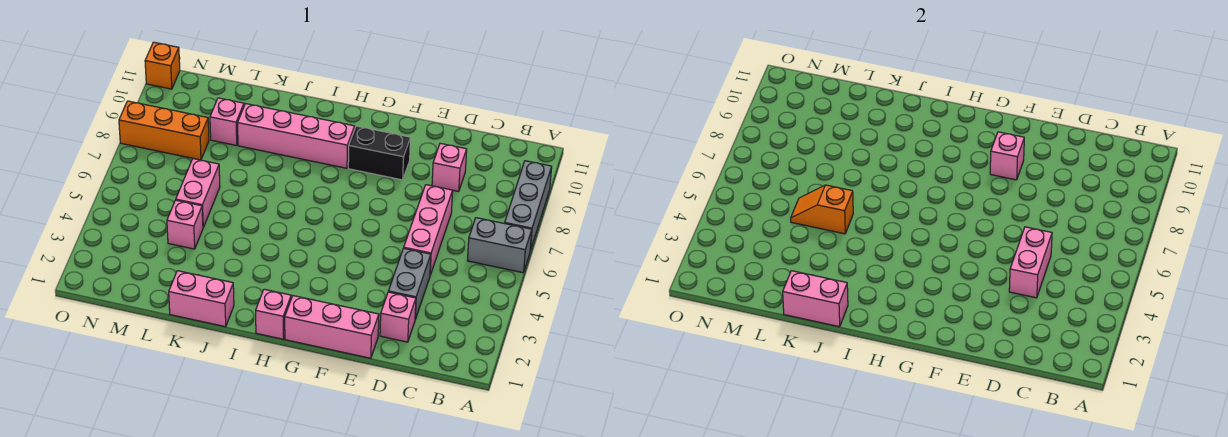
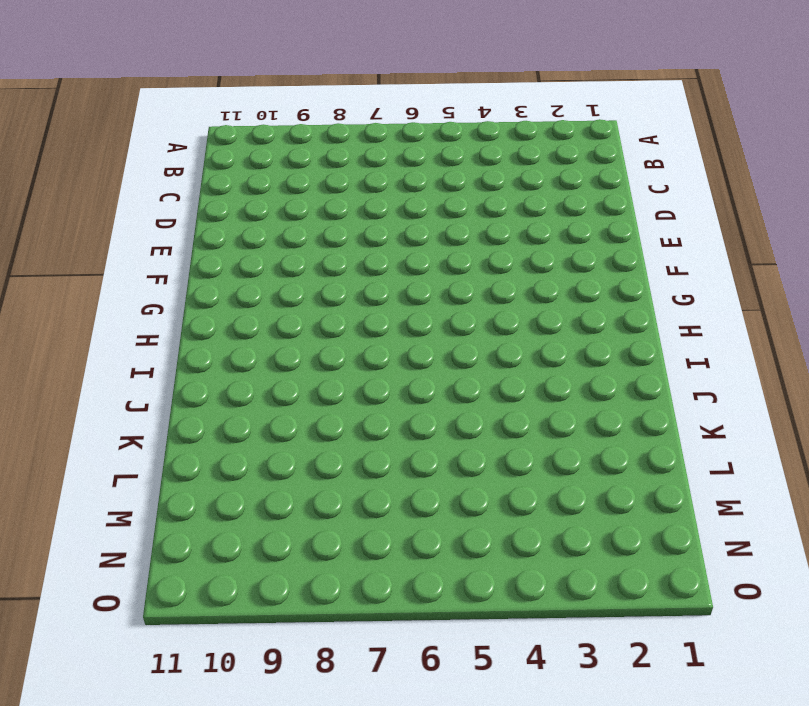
none -> grey brick A6:B6 level 1
none -> grey brick A7:A9 level 1
none -> pink brick D2 level 1

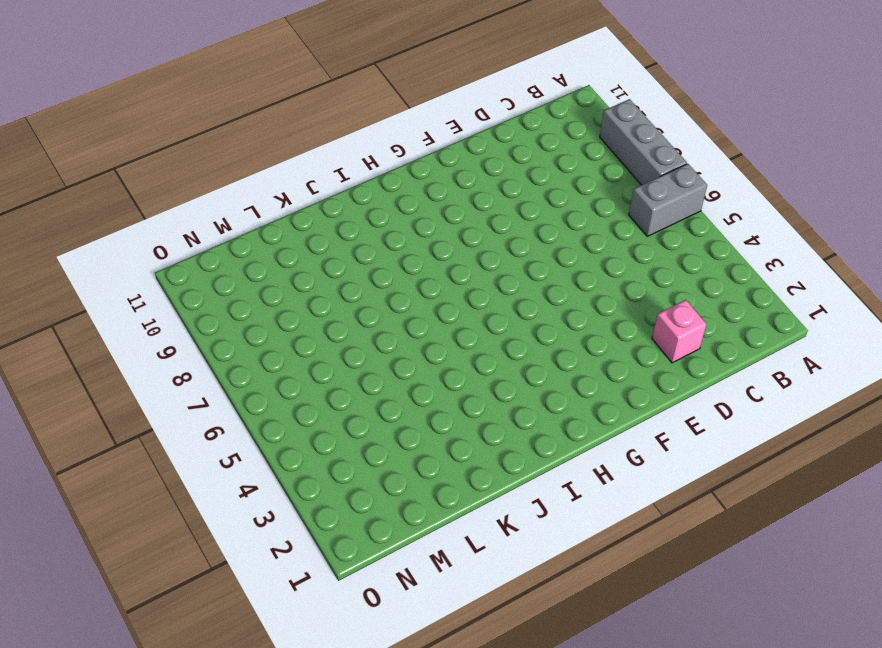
none -> grey brick D3:D4 level 1
none -> pink brick D5:D7 level 1
none -> pink brick D9 level 1

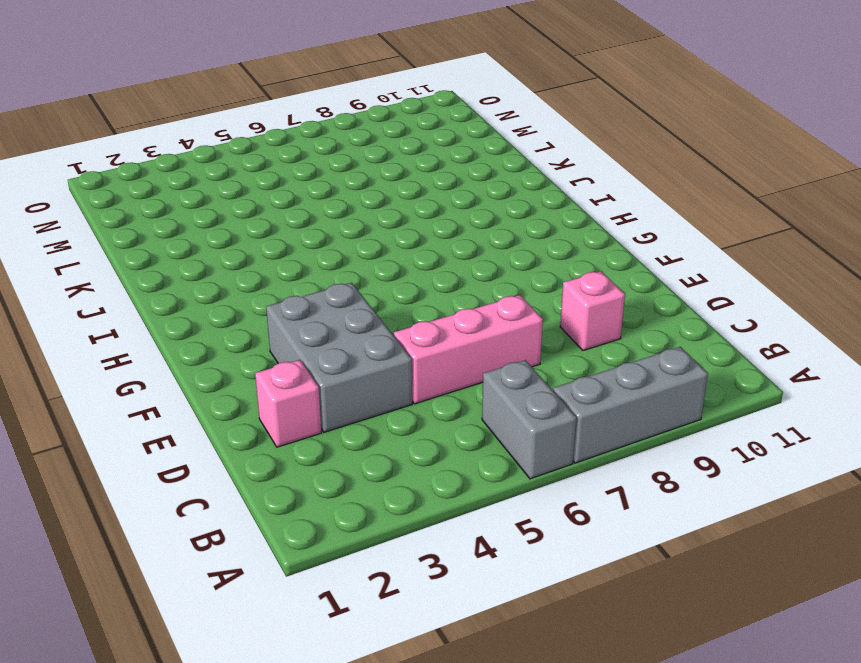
grey brick D3:F4 level 1 -> grey brick D3:D4 level 1
none -> pink brick E1:G1 level 1
none -> black brick F9:G9 level 1
none -> pink brick H1 level 1

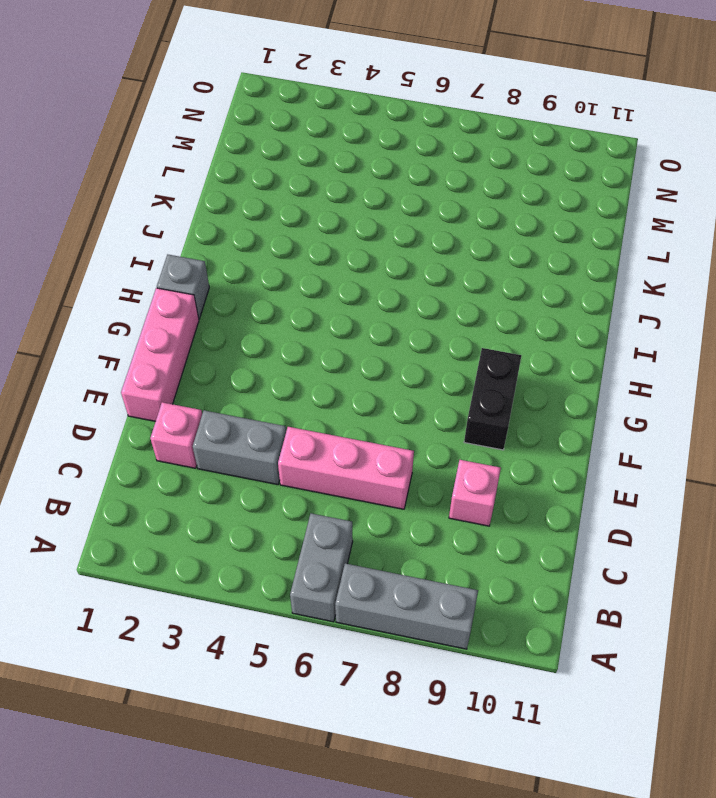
grey brick H1 level 1 -> pink brick H1 level 1
none -> pink brick H9:K9 level 1
none -> pink brick J1:K1 level 1
none -> pink brick L4 level 1

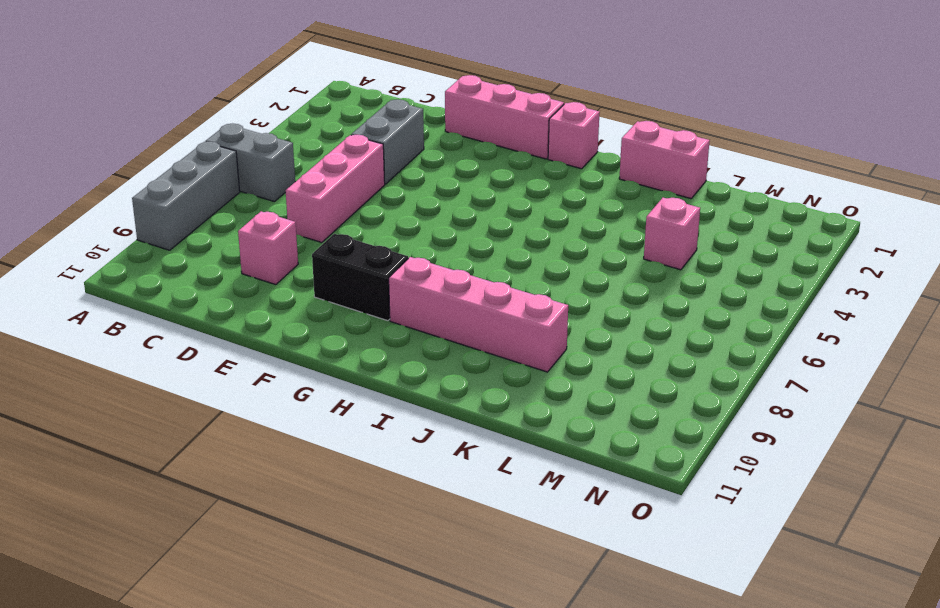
none -> pink brick D2 level 1
none -> pink brick L5:L6 level 1
none -> pink brick L9 level 1

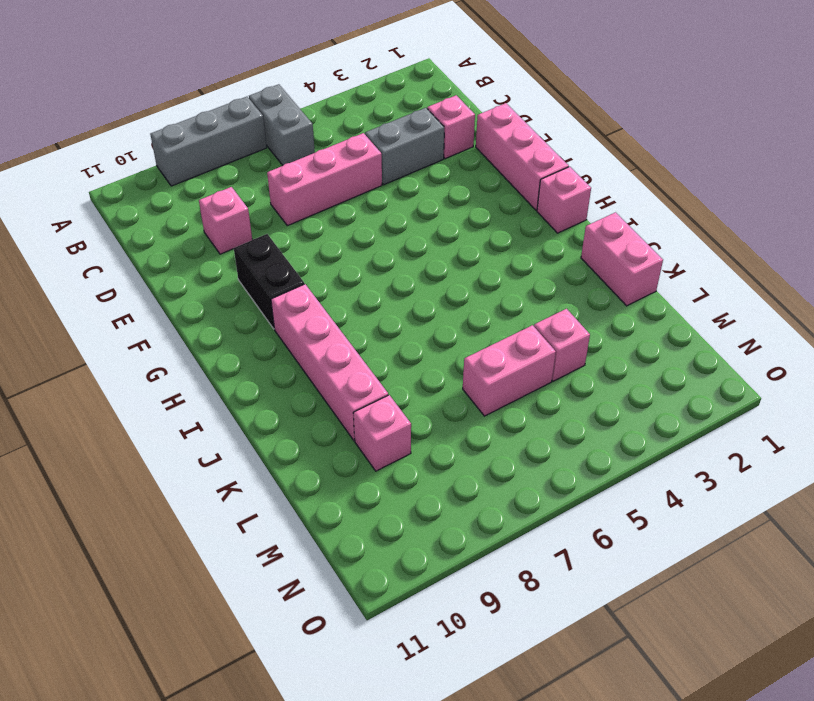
none -> orange brick M8:O8 level 1
none -> orange brick O11 level 1
none -> pink brick D4:D5 level 2

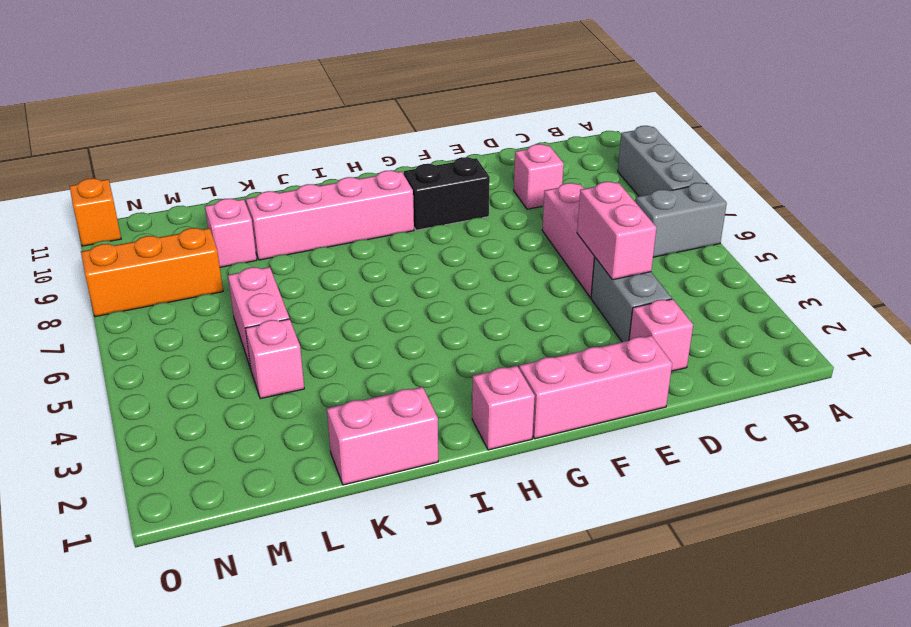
none -> pink brick F9 level 2
none -> pink brick J1:K1 level 2
none -> orange slope K5:L5 level 2 top K

